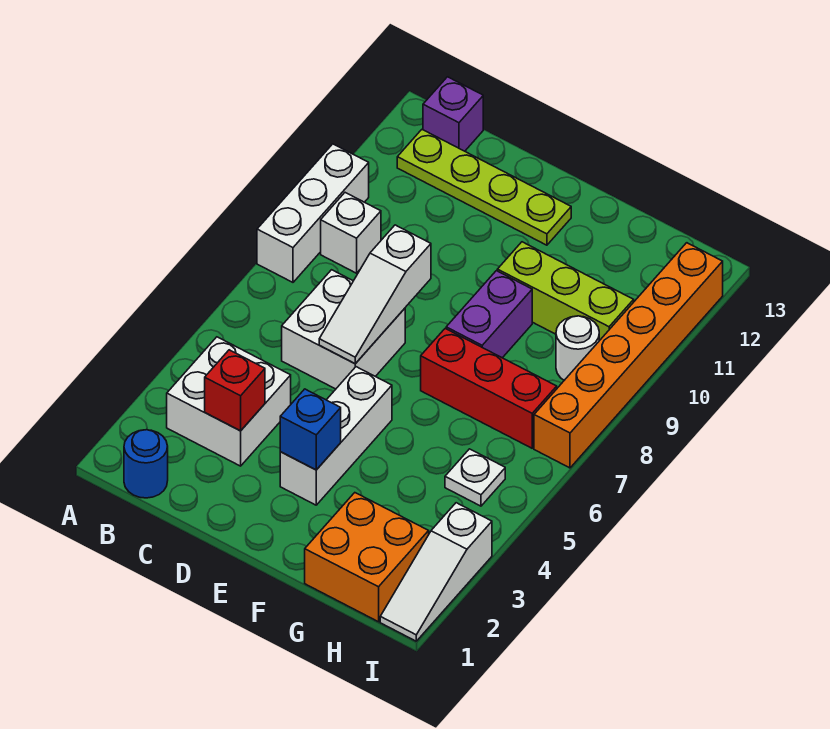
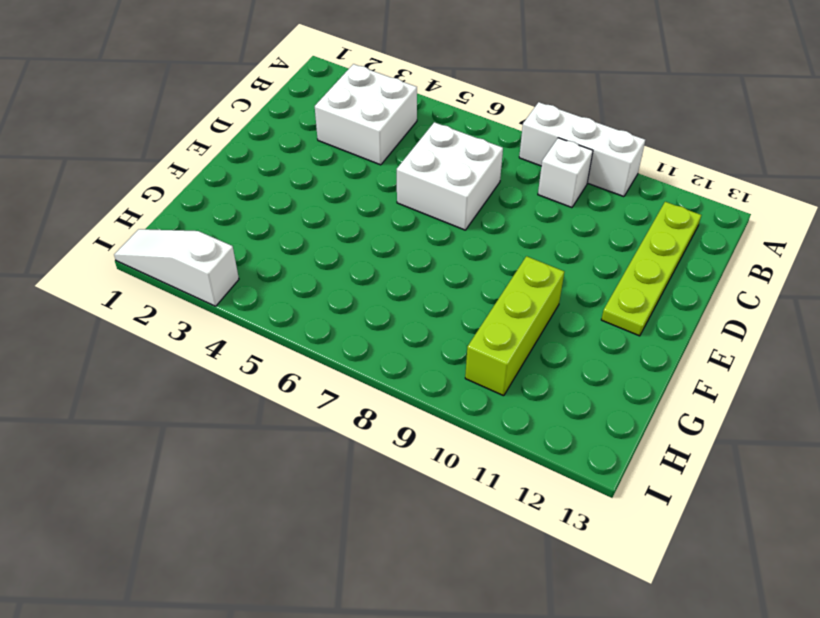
none -> blue round brick B1 level 1
none -> purple brick B13 level 1
none -> white brick E3:E5 level 1

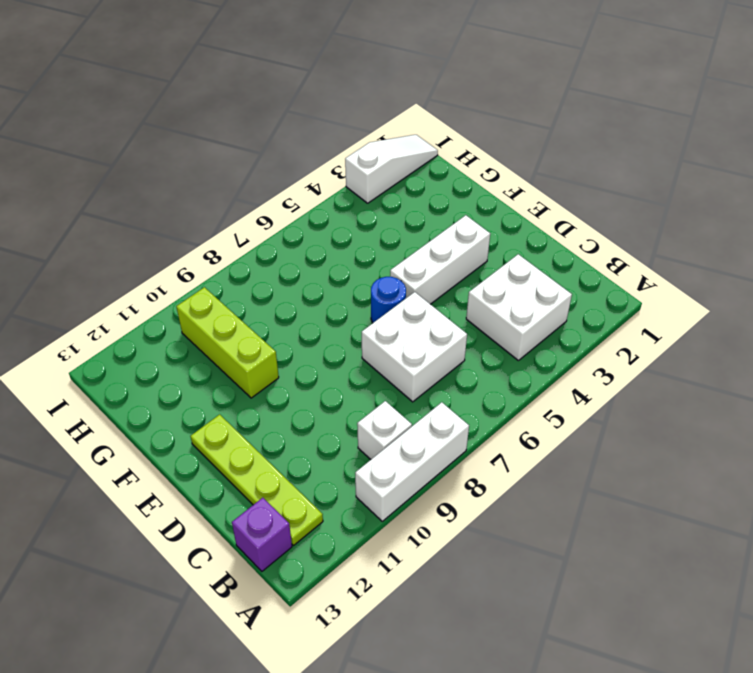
blue round brick E6 level 1 -> blue round brick B1 level 1
none -> red brick F7:H7 level 1
none -> purple brick F8:F9 level 1
none -> orange brick G1:H2 level 1

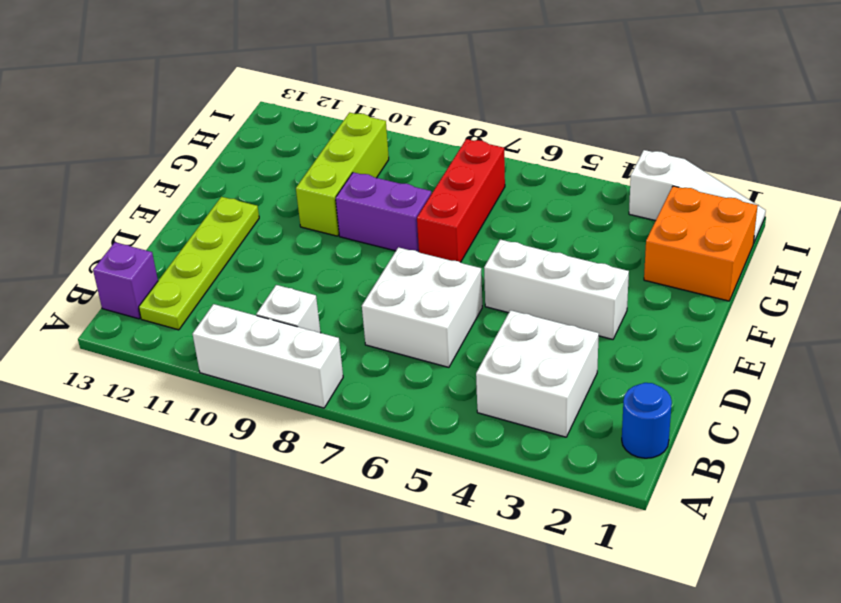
none -> white plate H5 level 1
none -> white round brick H9 level 1
none -> orange brick I7:I12 level 1

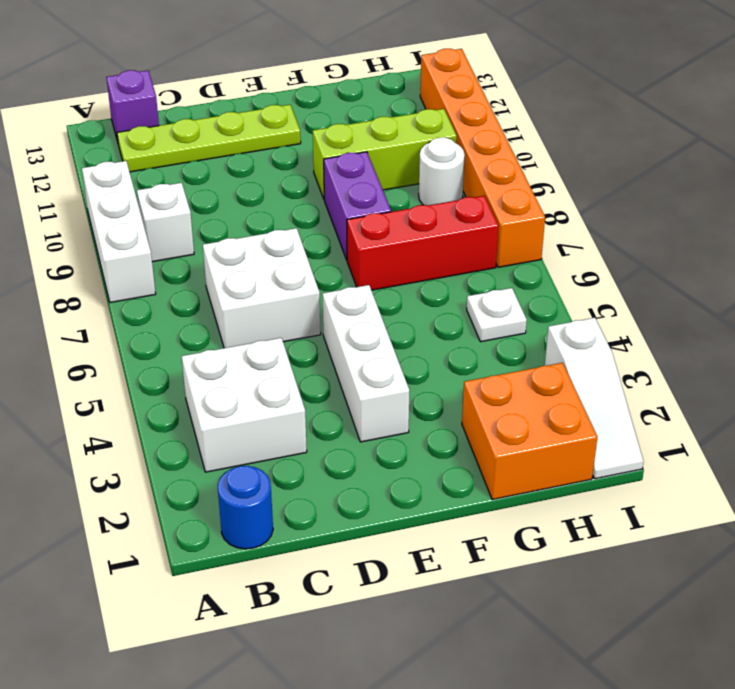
none -> red brick C3 level 2
none -> white slope D6:D8 level 2 top 8
none -> blue brick E3 level 2

